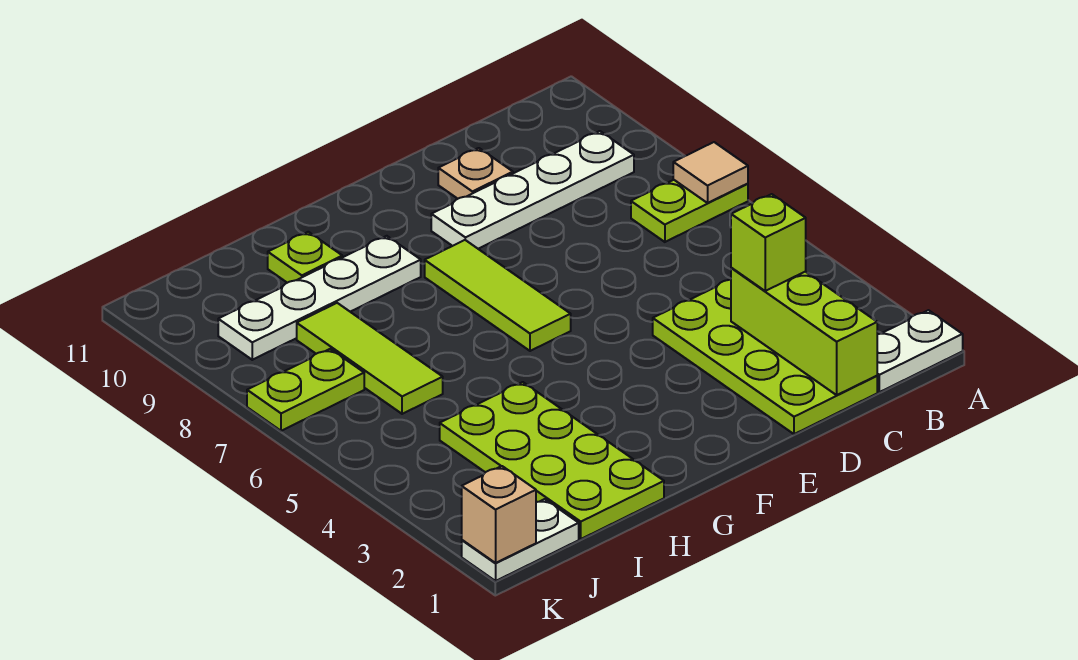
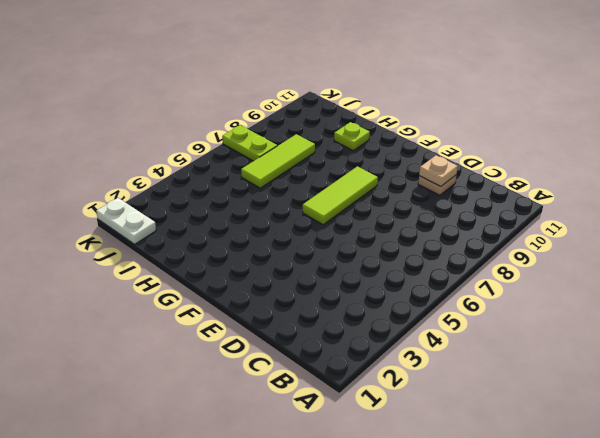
tan plate D10 level 2 -> none
none -> white plate A1:B1 level 1
none -> lime plate A7:B7 level 1
none -> white plate B9:E9 level 1

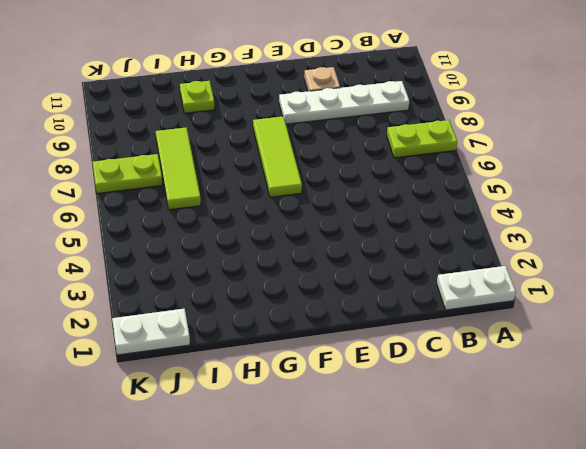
none -> lime plate C1:D4 level 1
none -> white plate G9:J9 level 1
none -> lime plate H1:I4 level 1

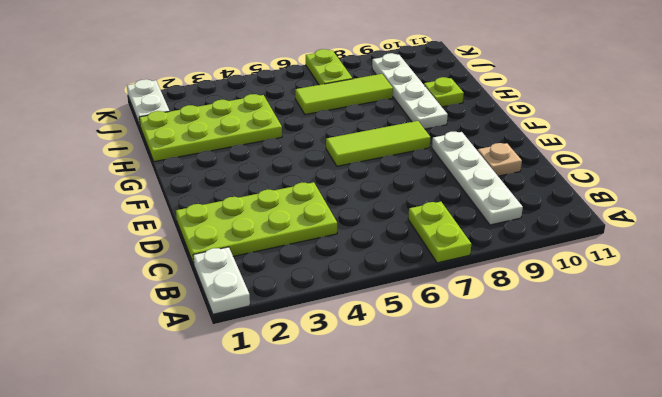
none -> tan tile A7 level 2
none -> lime brick C1:C3 level 2
none -> tan brick K1 level 2

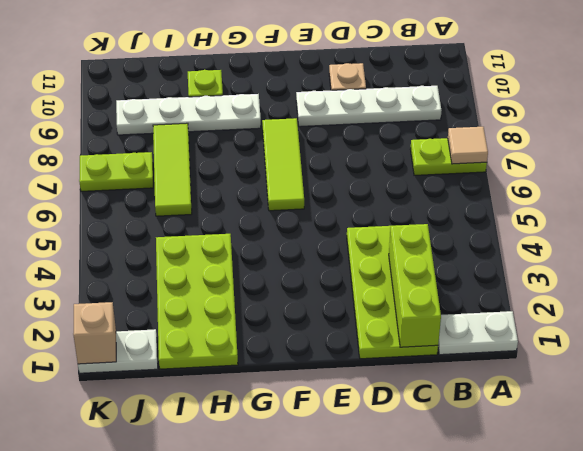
none -> lime brick C3 level 3

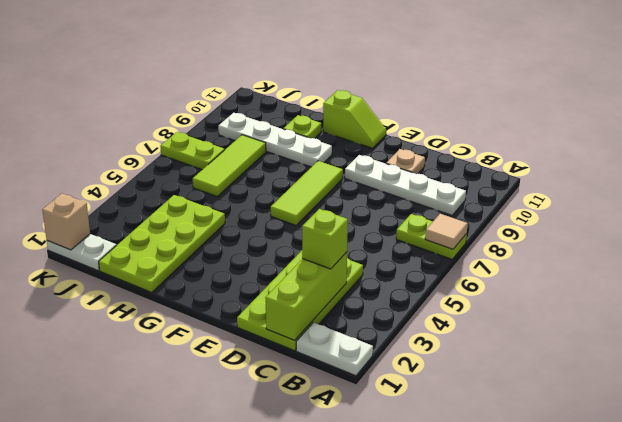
lime slope F11:G11 level 1 top G -> none

